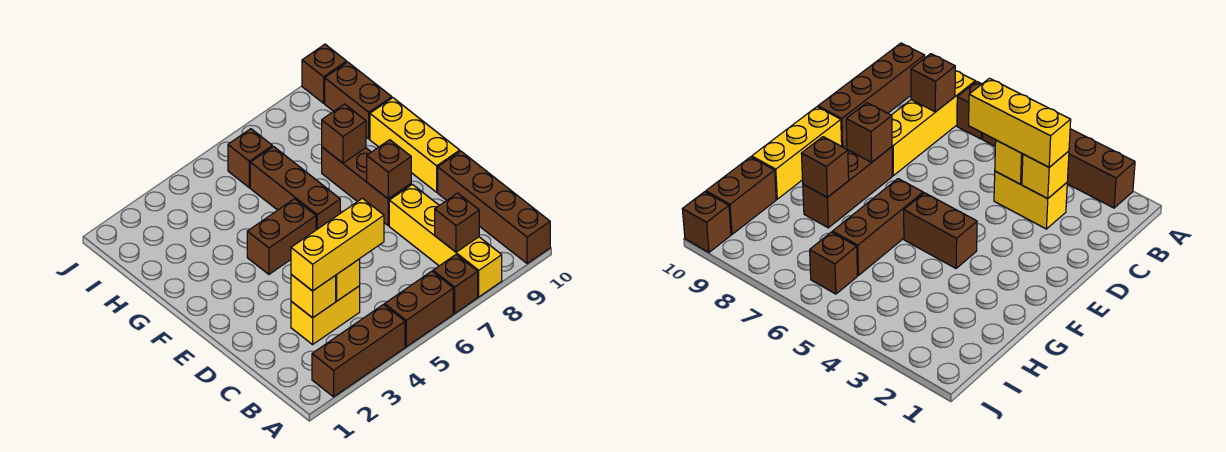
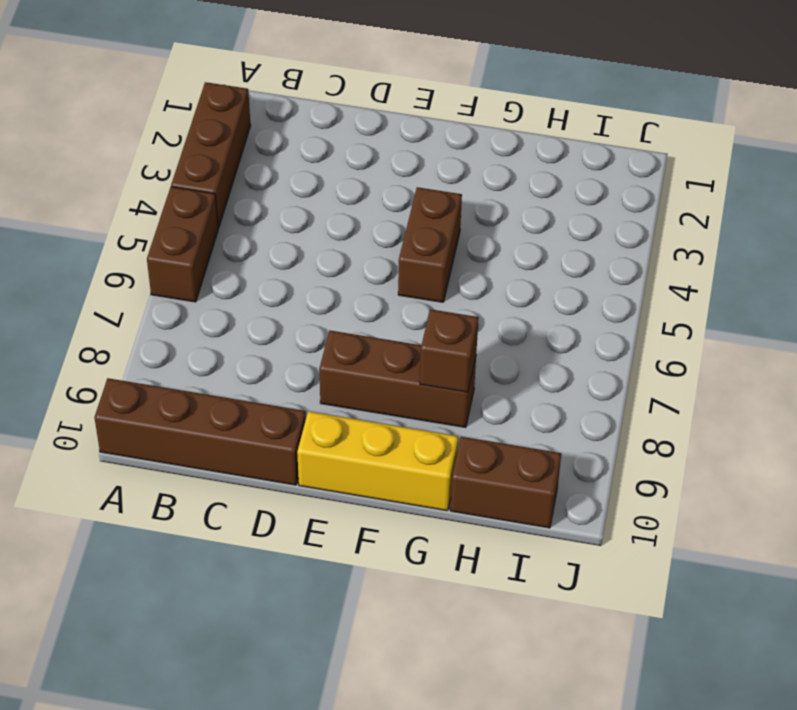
none -> brown brick A7 level 1
none -> yellow brick A8:D8 level 1
none -> yellow brick C3:C4 level 1

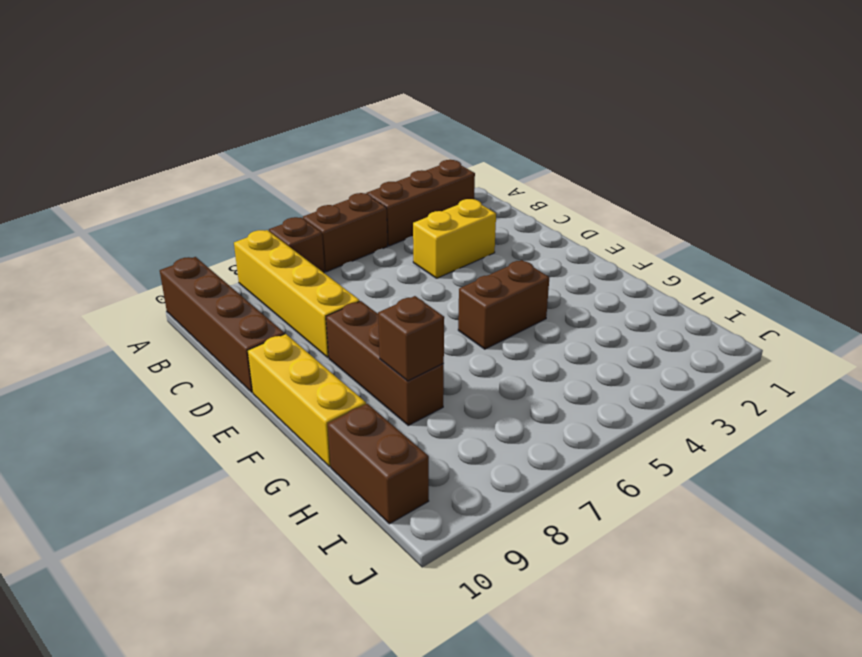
none -> brown brick F6:H6 level 1
none -> brown brick I6 level 1
none -> brown brick J10 level 1

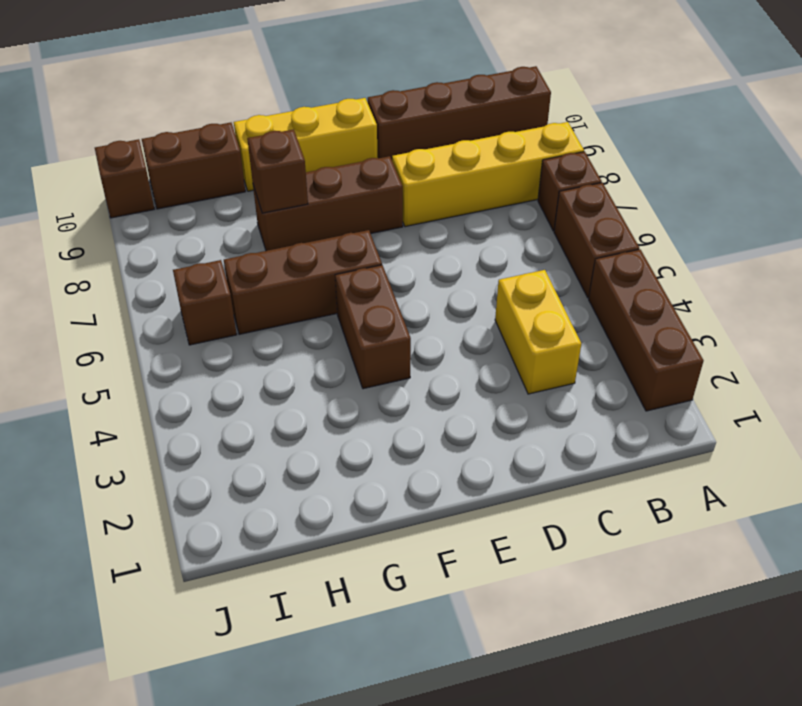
none -> brown brick B8 level 2
none -> yellow brick C3 level 2
none -> yellow brick C4 level 2

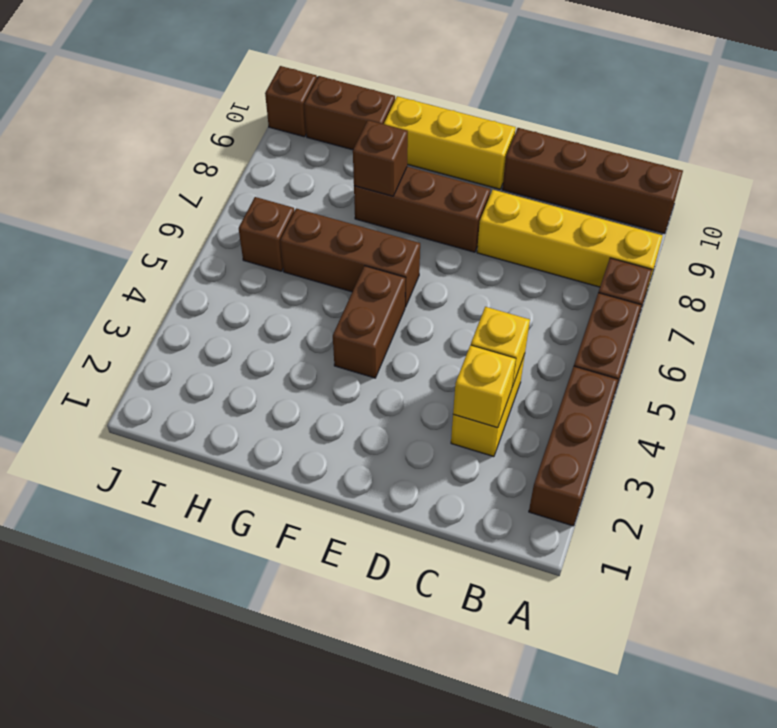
none -> brown brick B8 level 2
none -> brown brick E8 level 2
none -> yellow brick C3:C5 level 3

